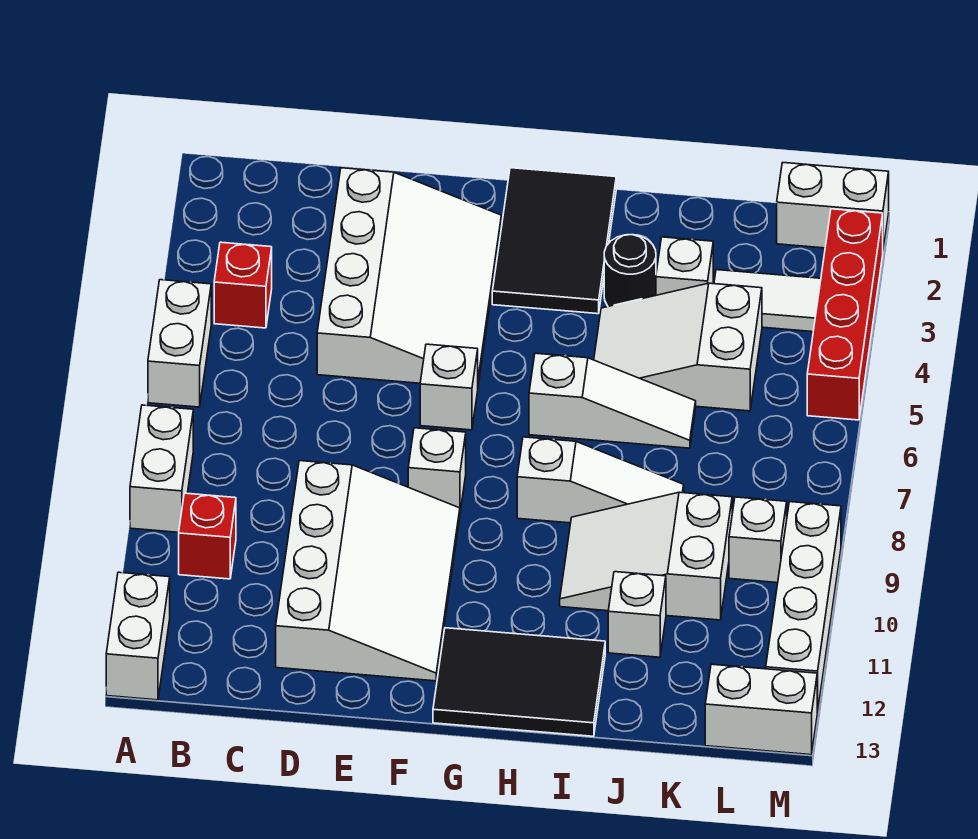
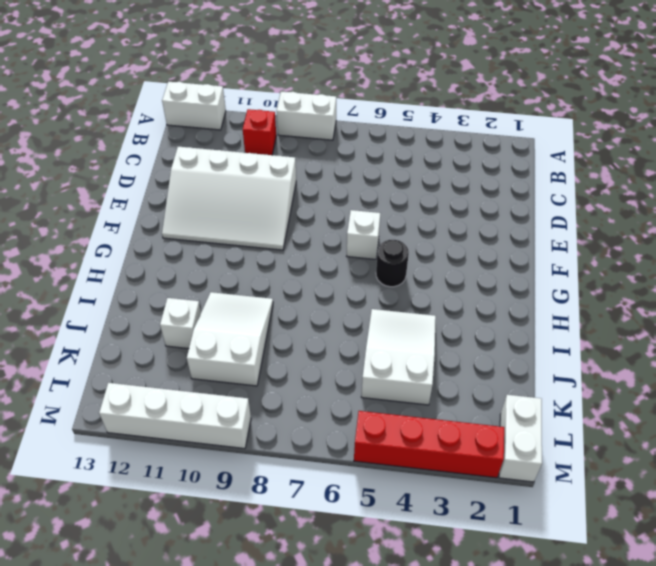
black round brick G5 level 1 -> black round brick I3 level 1
none -> white brick A5:A6 level 1
none -> red brick B4 level 1
none -> white slope D2:F5 level 1 top D

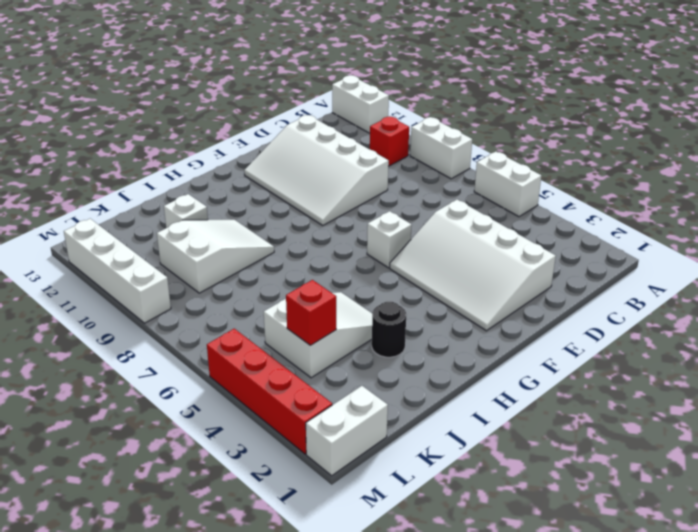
red brick K4 level 2 -> red brick B4 level 1
none -> white brick F8 level 1
none -> black tile G1:H3 level 1
none -> black tile G12:I13 level 1

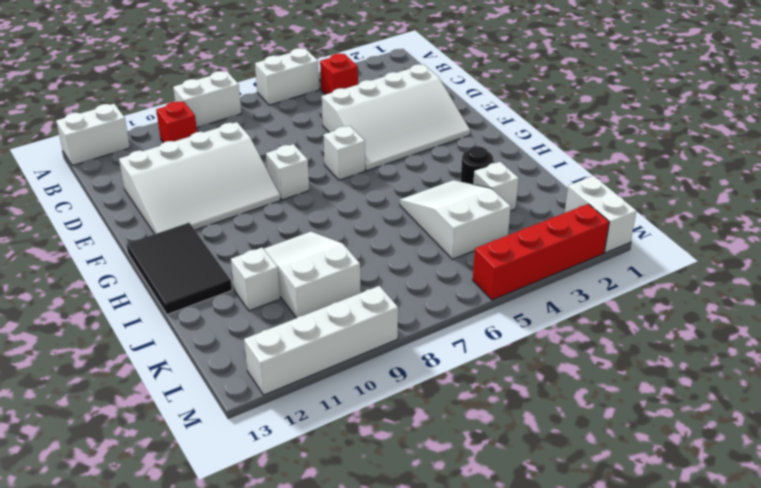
none -> black tile G1:H3 level 1
none -> white slope H6:J6 level 1 top H
none -> white slope H8:J8 level 1 top H

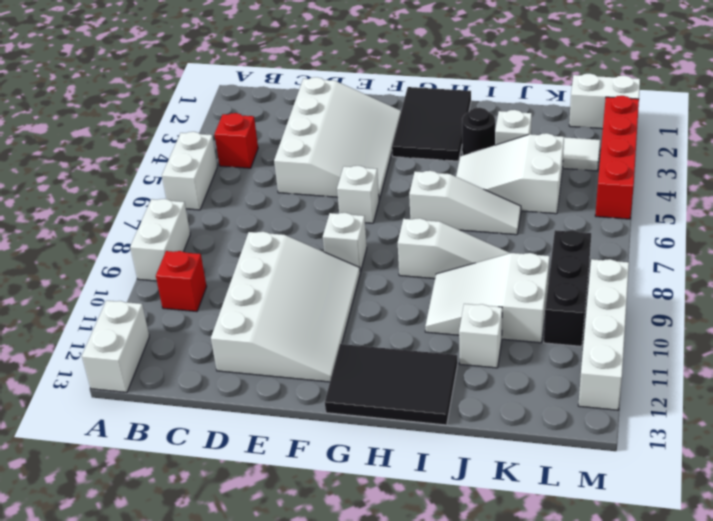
black brick L8:L10 level 1 -> white brick L9 level 1
none -> white brick L13:M13 level 1

